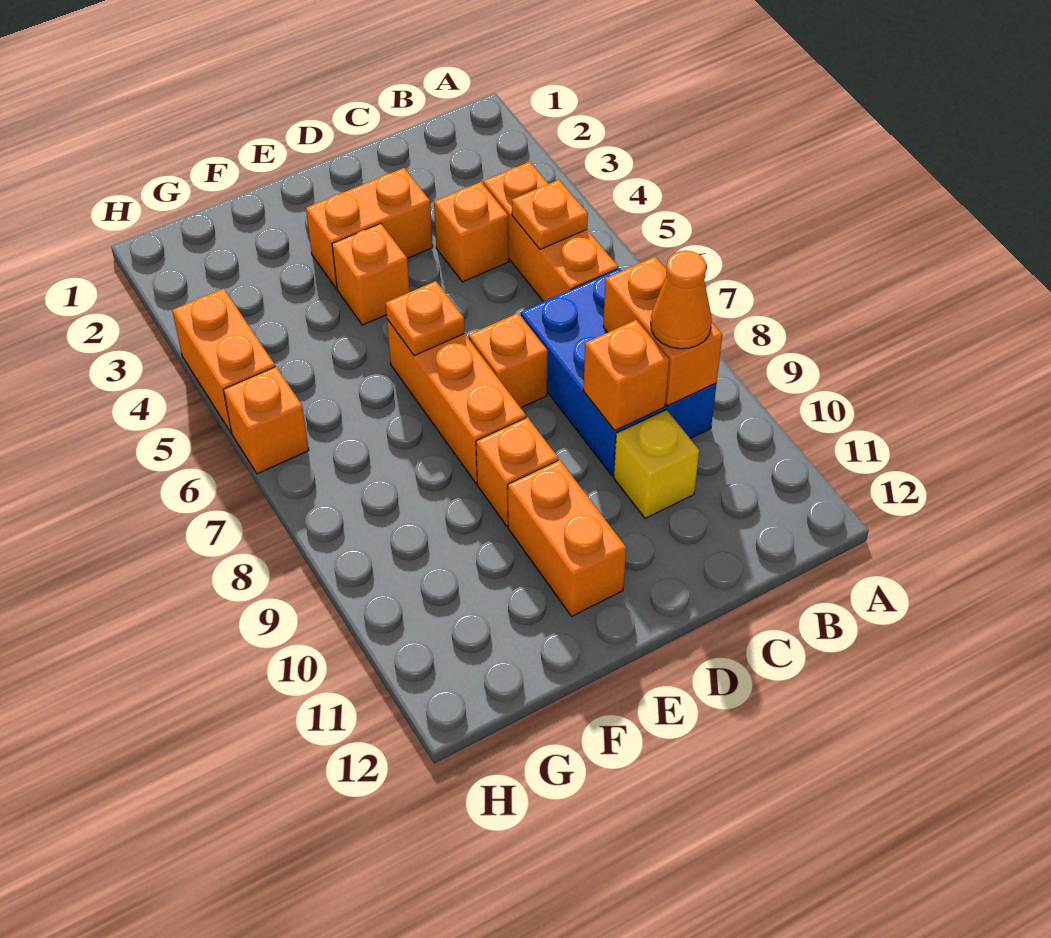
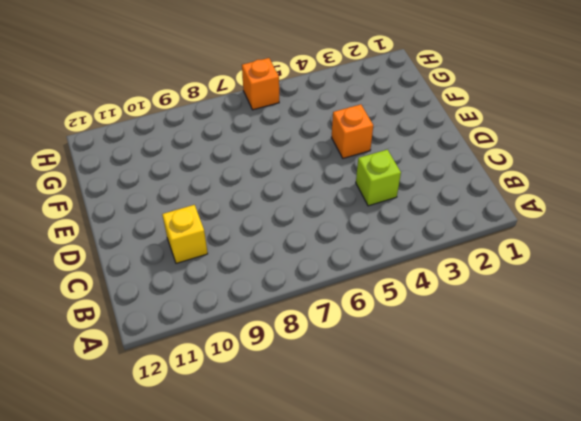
lime brick C4 level 1 -> orange brick C4 level 1
none -> orange brick B4:B6 level 1
none -> blue brick B7:C9 level 1
none -> orange brick D3:E3 level 1

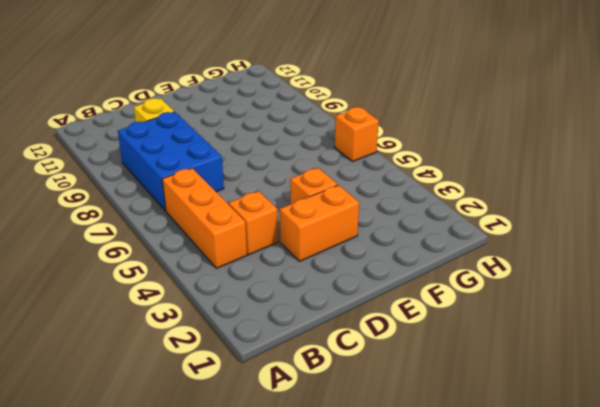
none -> orange brick D7 level 1
none -> orange brick E6:E8 level 1
none -> orange brick E9 level 1

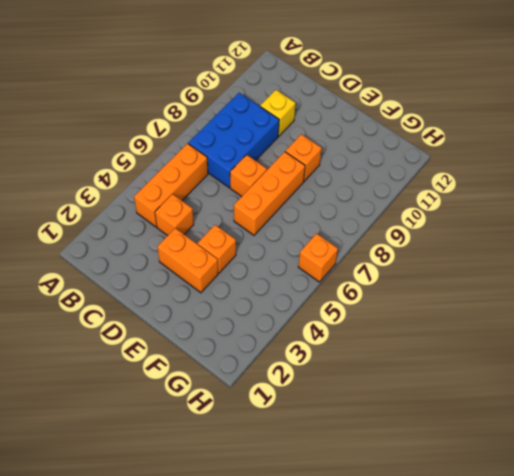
none -> orange brick E10:E11 level 1
none -> orange brick H4:H5 level 1
none -> orange plate B5 level 2

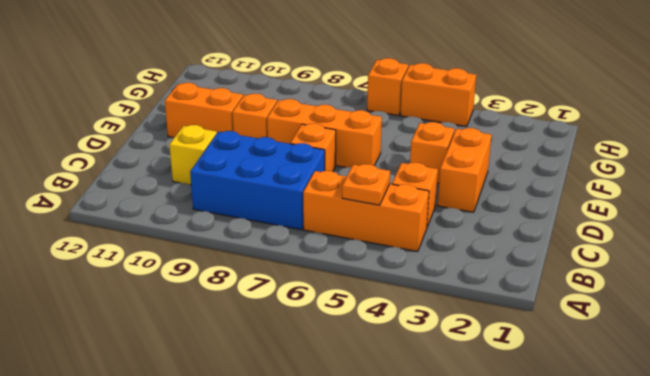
none -> orange brick B8:B9 level 2
none -> orange brick C9 level 2
none -> orange plate E6 level 2

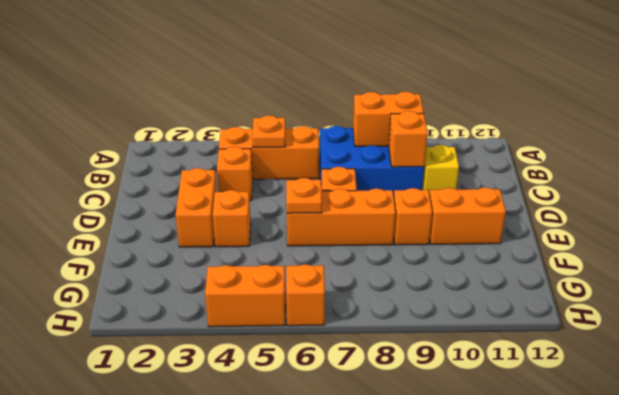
none -> orange cone B9 level 3

